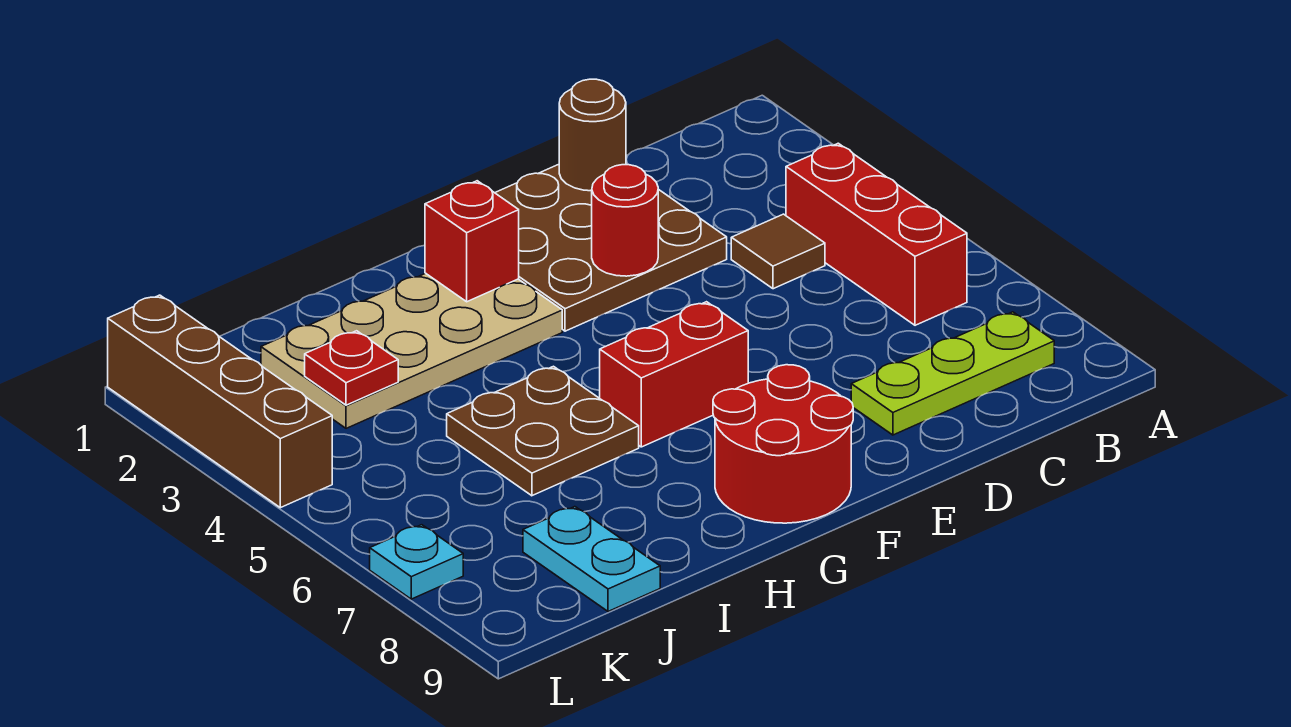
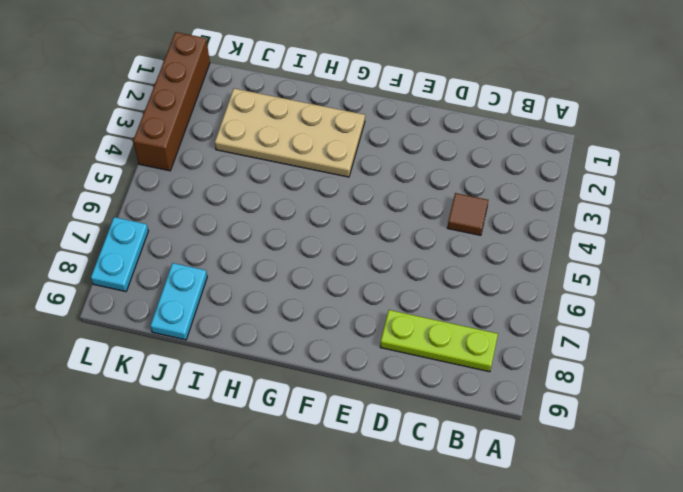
cyan plate L7:L8 level 1 -> cyan plate L7 level 1
none -> red brick B4:B6 level 1
none -> brown plate D1:F3 level 1
none -> red brick F6:G6 level 1

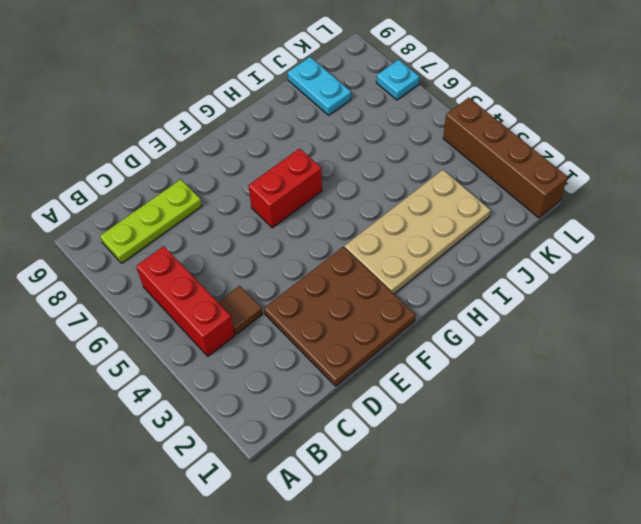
none -> red round brick F8:G9 level 1
none -> brown plate H5:I6 level 1
none -> brown round brick D1 level 2

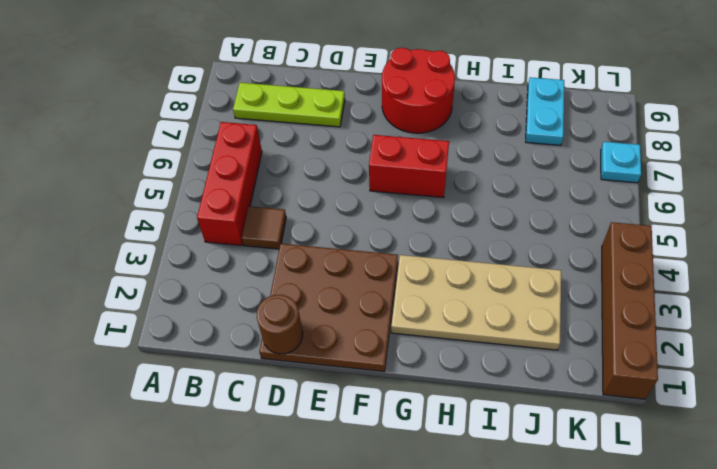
none -> brown plate H5:I6 level 1
none -> red round brick E3 level 2
none -> red brick G2 level 2

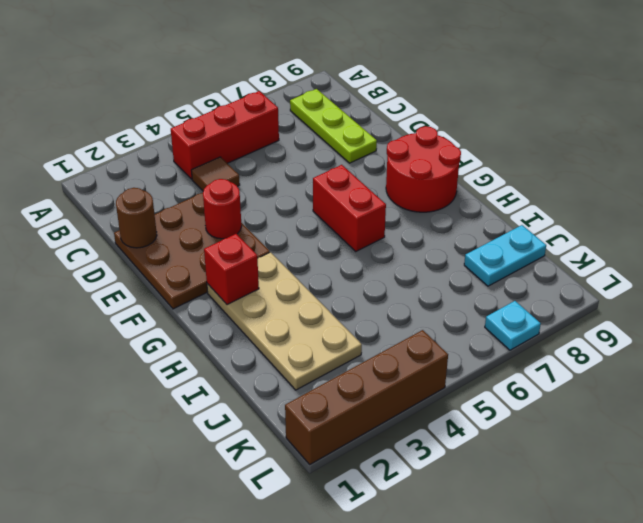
none -> brown plate H5:I6 level 1
none -> red plate J3 level 2

